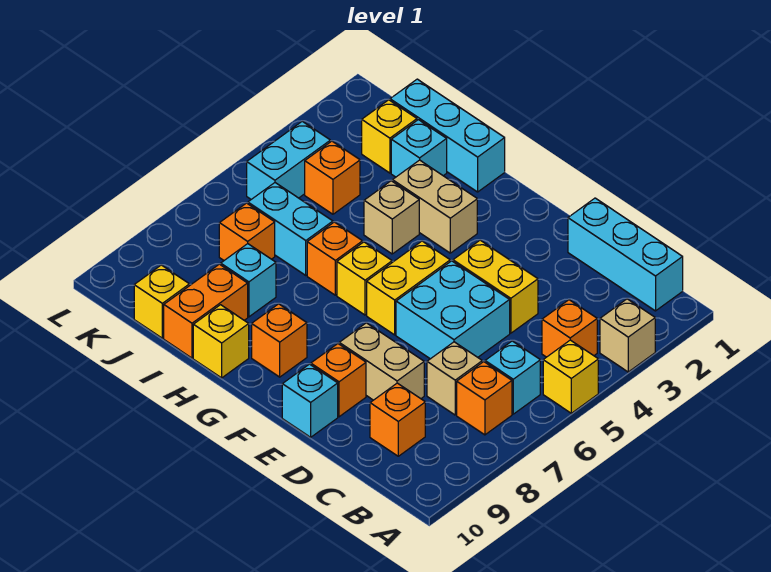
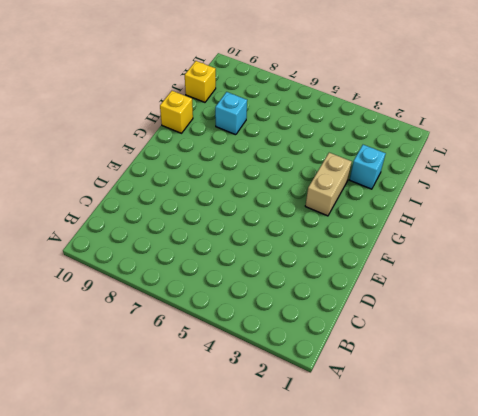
none -> tan brick A3 level 1
none -> yellow brick A5 level 1
none -> cyan brick B1:D1 level 1
none -> orange brick B4 level 1

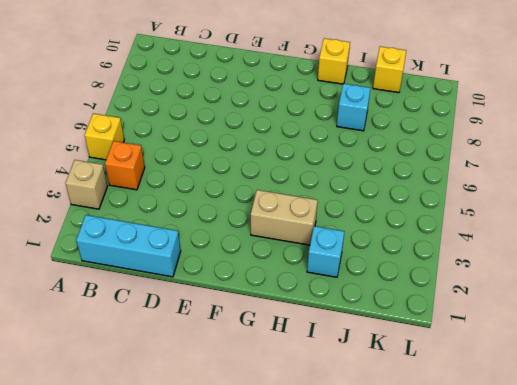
none -> cyan brick B6 level 1
none -> orange brick B7 level 1
none -> tan brick C7 level 1
none -> orange brick C9 level 1

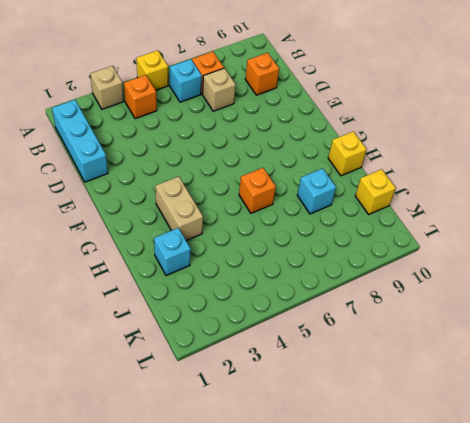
none -> yellow brick D4:E4 level 1
none -> cyan brick D5:E6 level 1
none -> tan brick D8:E8 level 1
none -> orange brick E9 level 1

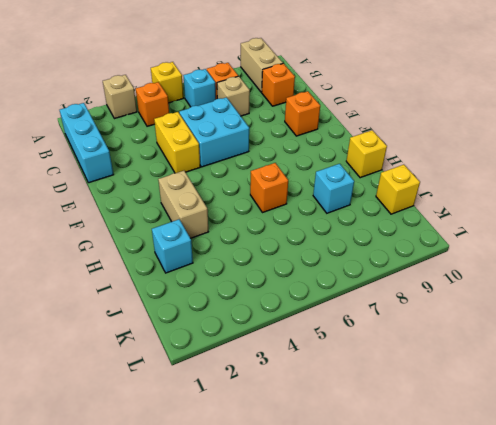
tan brick A9:B9 level 1 -> tan brick D8:E8 level 1
none -> cyan brick E10 level 1
none -> yellow brick F5:F6 level 1
none -> yellow brick G6 level 1
none -> orange brick G9 level 1

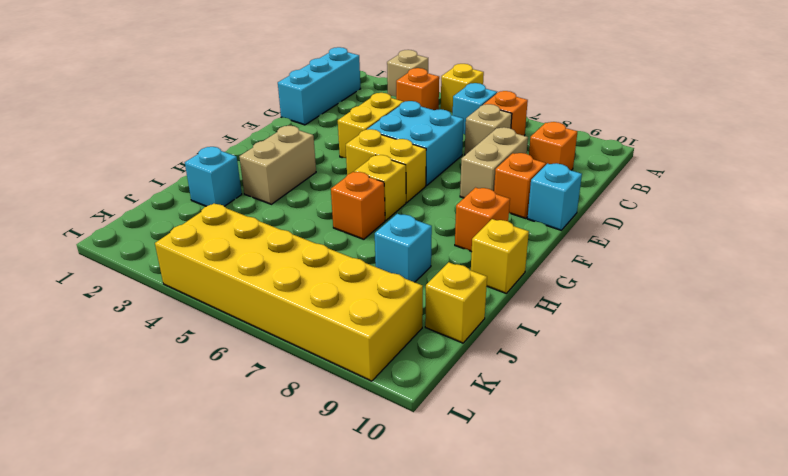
yellow brick K4:L9 level 1 -> cyan brick K4:K5 level 1
none -> cyan brick H1:J1 level 1
none -> tan brick H4 level 1
none -> cyan brick I6:J6 level 1
none -> orange brick I9:I10 level 1

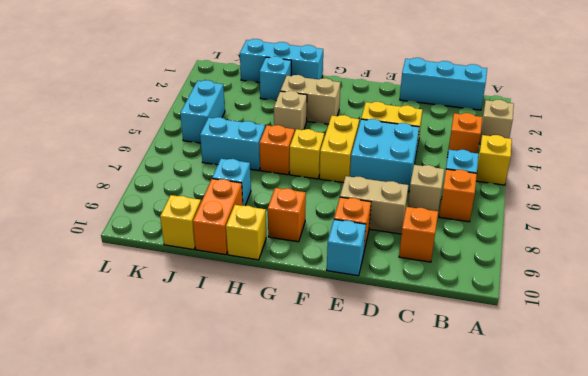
none -> yellow brick J2 level 1
none -> orange brick J4 level 1
none -> orange brick J7 level 1

